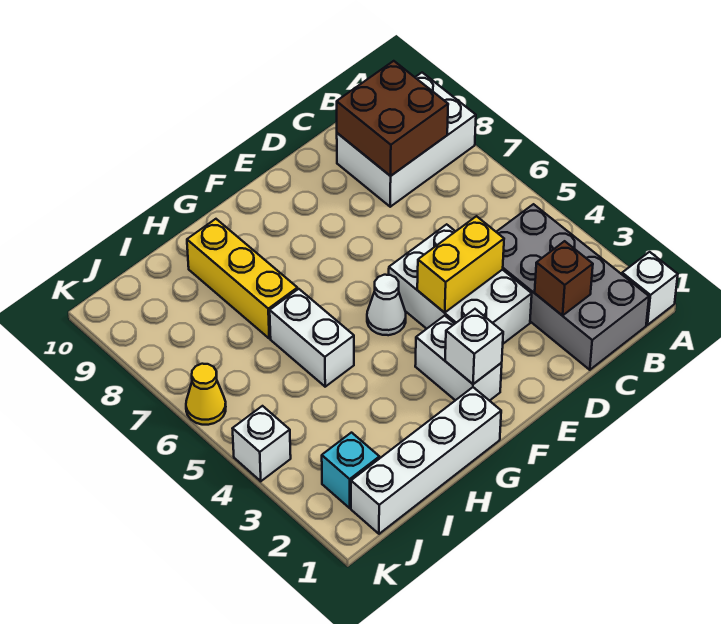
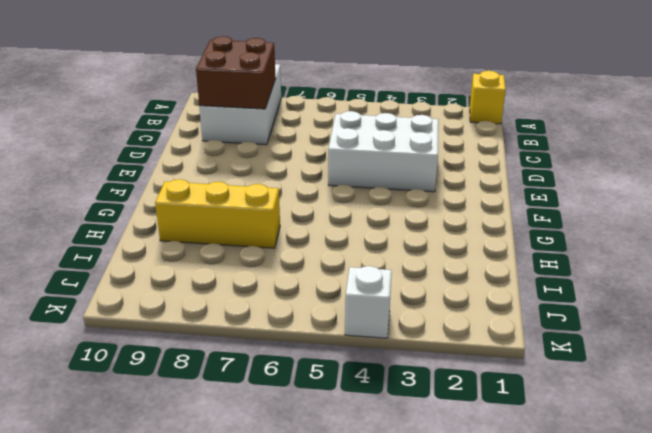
yellow brick A1 level 1 -> white brick A1 level 1
none -> grey brick B1:C4 level 1
none -> white brick F2:F3 level 1
none -> white cone F5 level 1

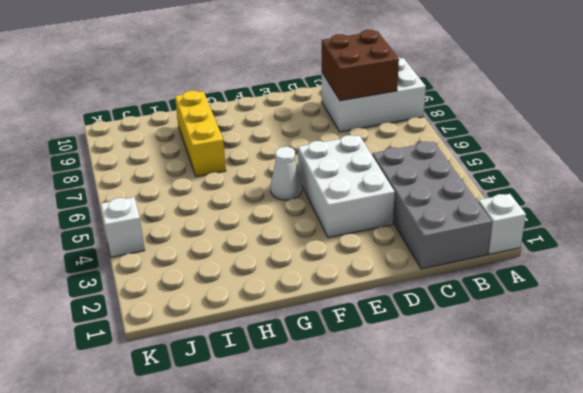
none -> white brick F2:F3 level 1
none -> white brick G1:J1 level 1
none -> white brick H5:H6 level 1

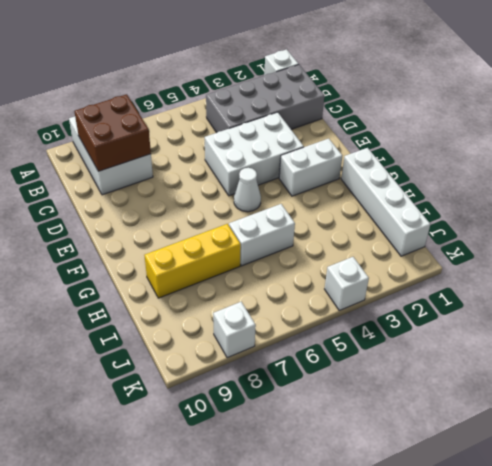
white brick K8 level 1 -> white brick F2 level 2
none -> cyan brick J2 level 1
none -> yellow cone K6 level 1
none -> brown brick C2 level 2

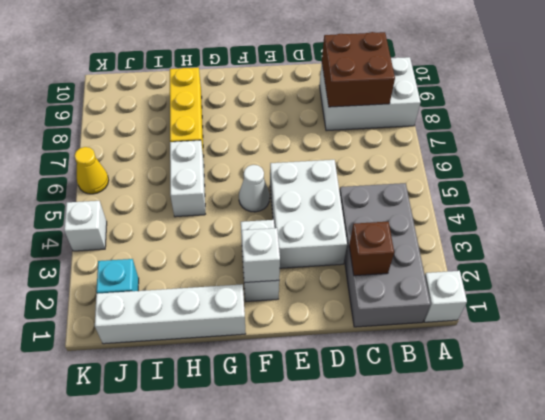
none -> yellow brick D4:E4 level 2

